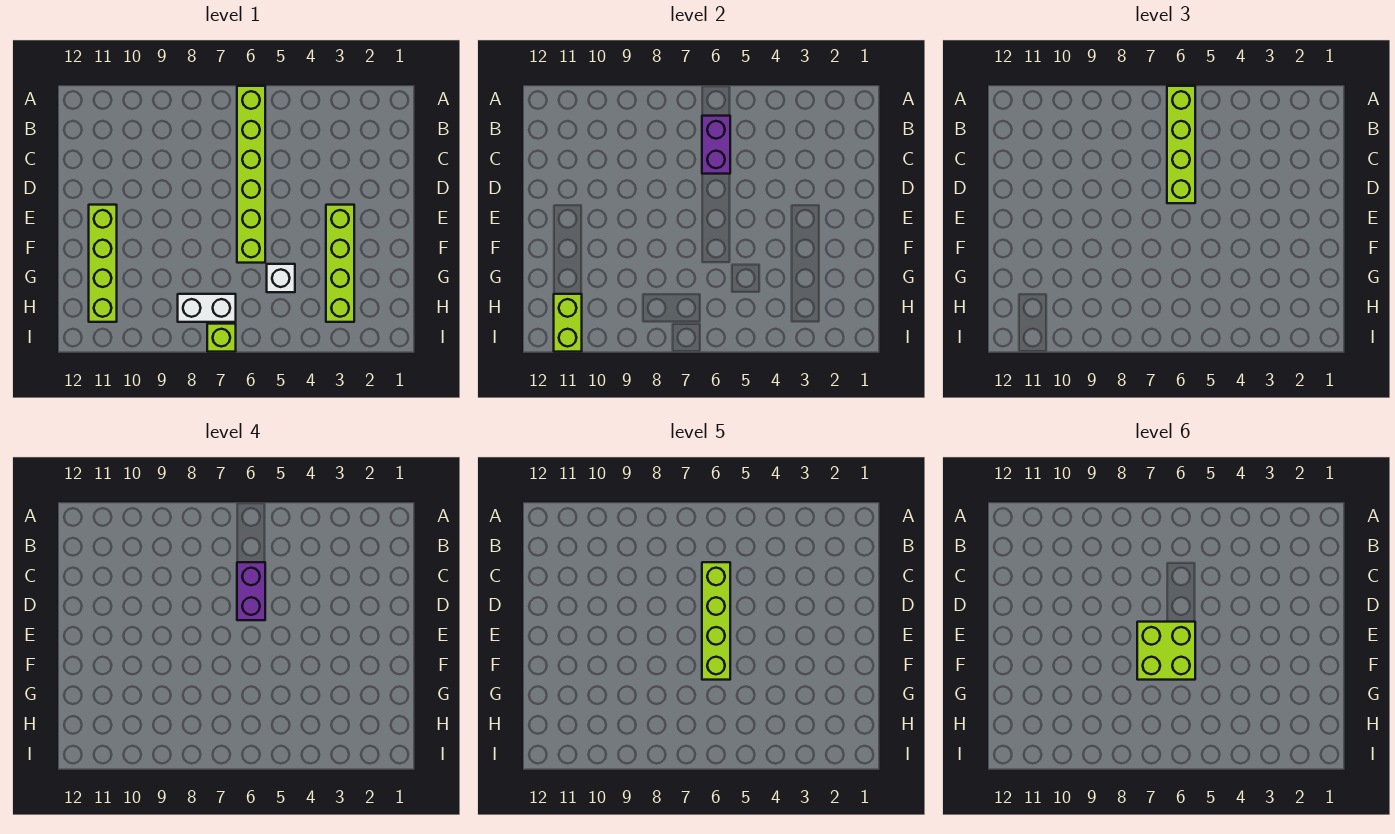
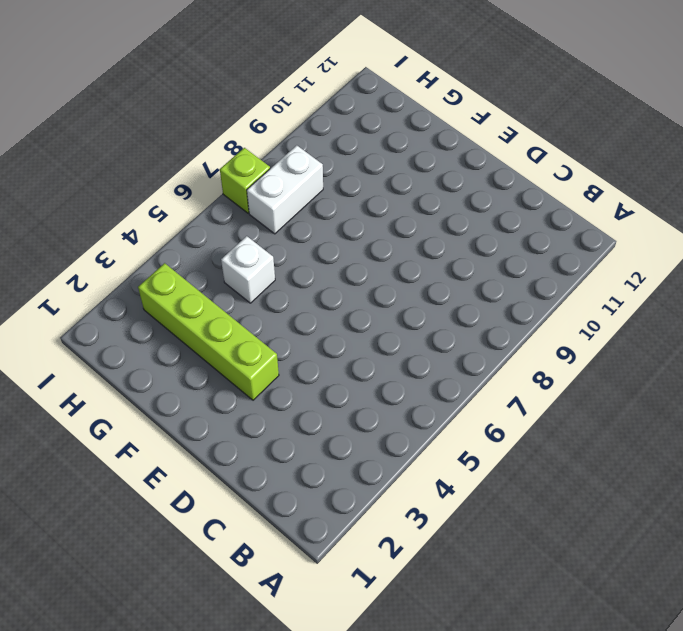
none -> lime brick A6:F6 level 1
none -> lime brick E11:H11 level 1
none -> purple brick B6:C6 level 2

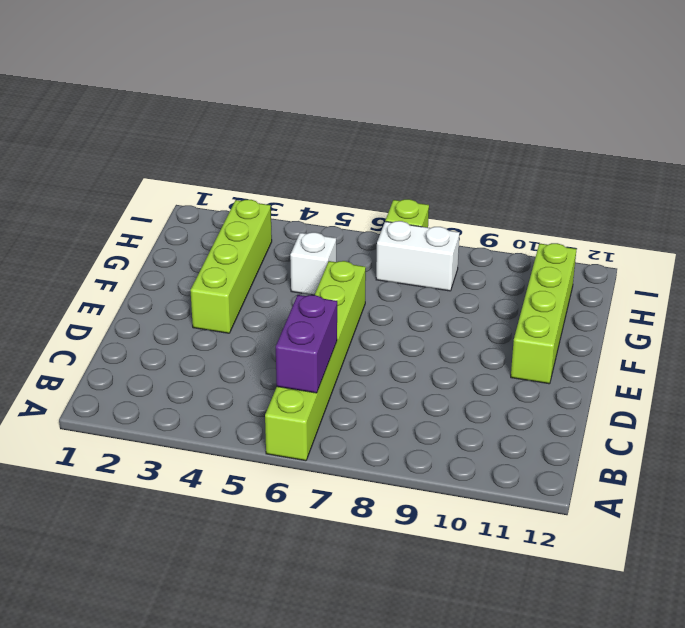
none -> lime brick H11:I11 level 2
none -> lime brick A6:D6 level 3
none -> purple brick C6:D6 level 4

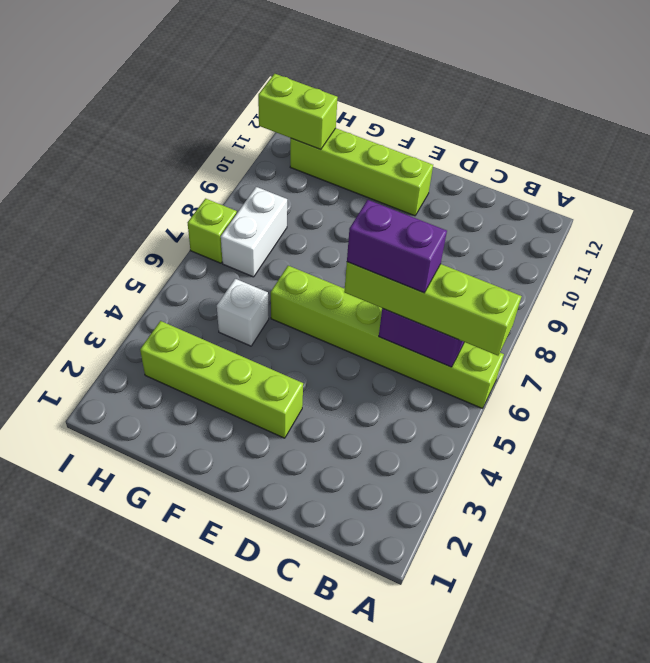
none -> lime brick C6:F6 level 5
none -> lime brick E6:F7 level 6

